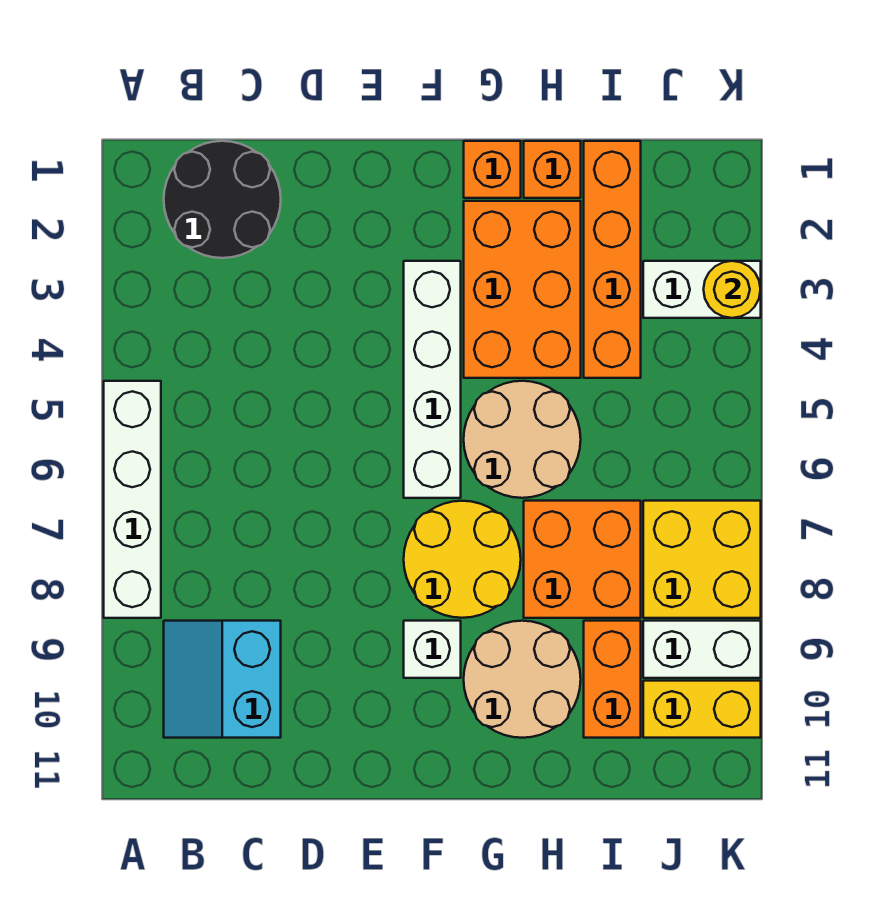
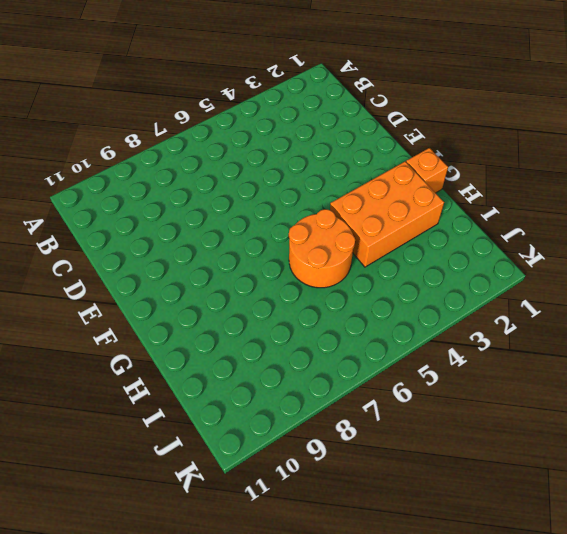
orange round brick G5:H6 level 1 -> tan round brick G5:H6 level 1
none -> white brick A5:A8 level 1
none -> black round brick B1:C2 level 1
none -> cyan slope B9:C10 level 1 top C

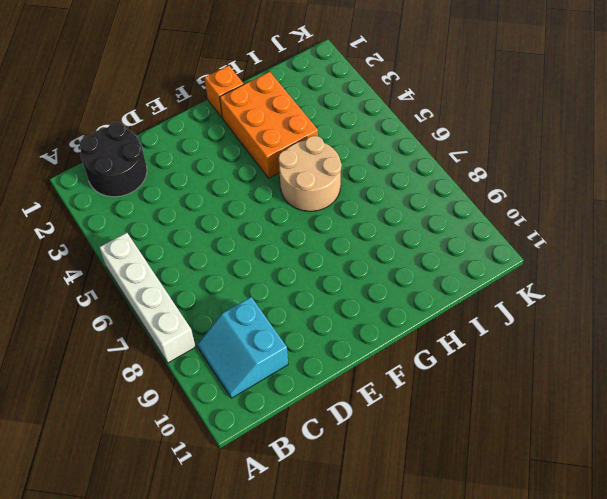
none -> white brick F3:F6 level 1
none -> yellow round brick F7:G8 level 1
none -> white brick F9 level 1

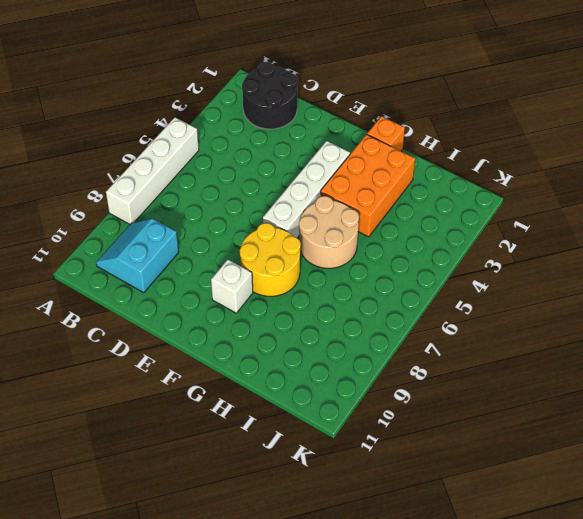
none -> tan round brick G9:H10 level 1
none -> orange brick H1 level 1
none -> orange brick H7:I8 level 1

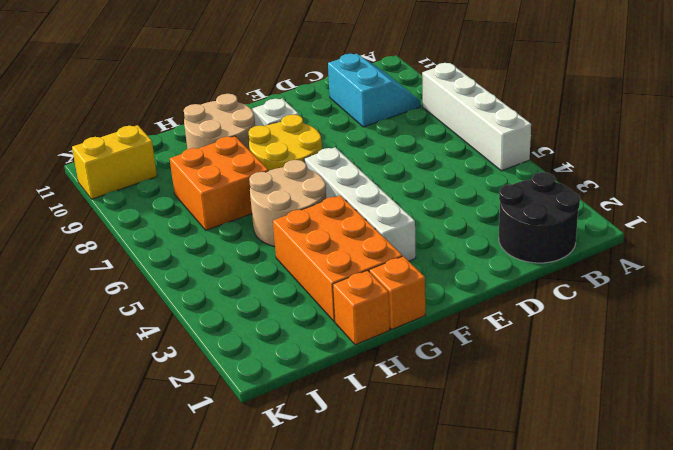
none -> orange brick I1:I4 level 1
none -> orange brick I9:I10 level 1
none -> white brick J3:K3 level 1

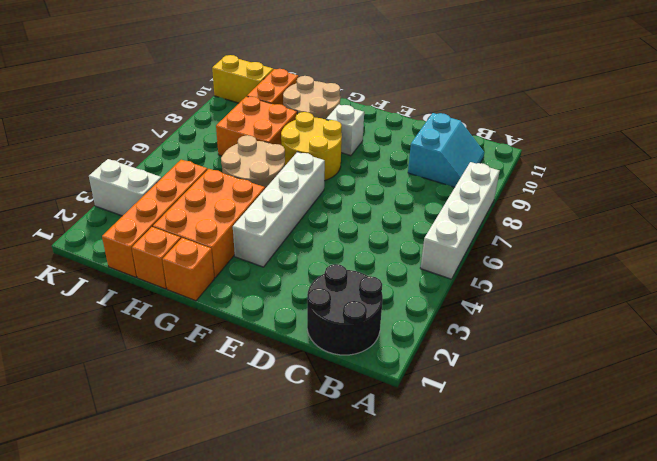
none -> yellow brick J7:K8 level 1
none -> white brick J9:K9 level 1
none -> yellow round brick K3 level 2

